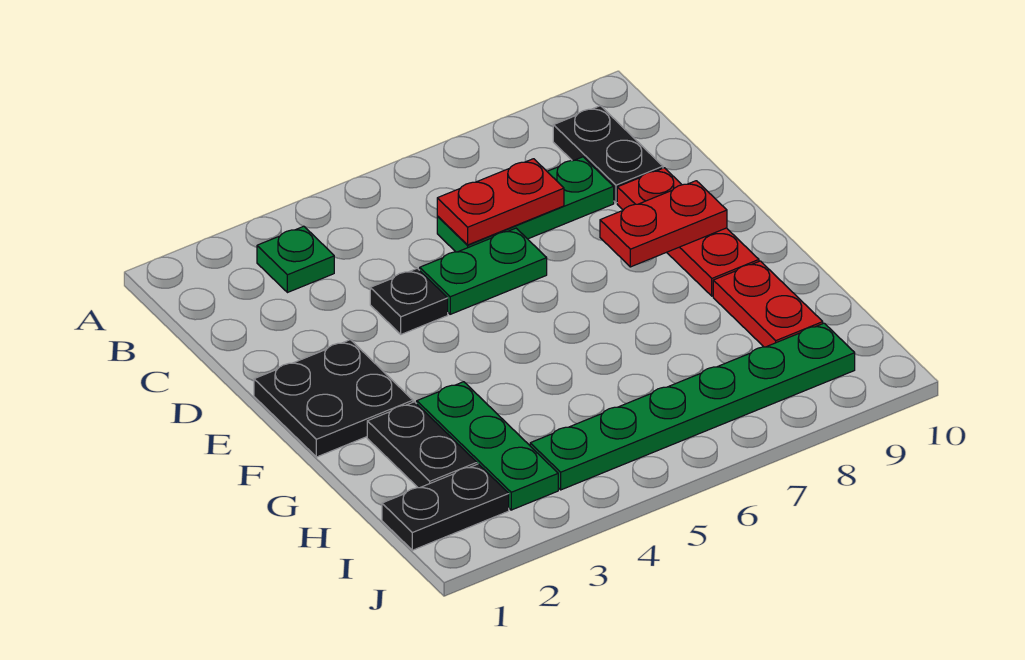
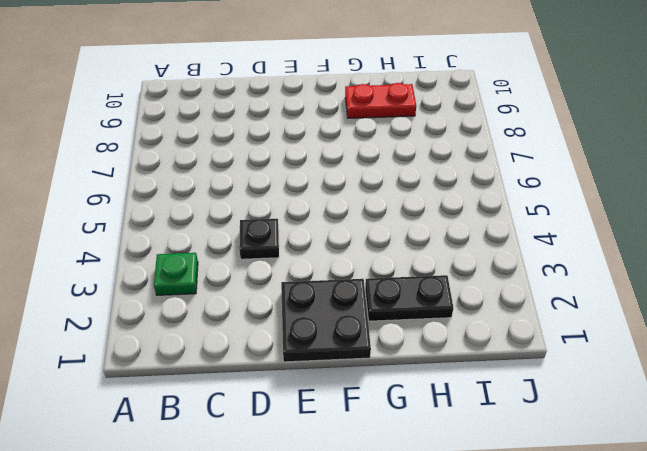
none -> black plate B9:C9 level 1
none -> green plate C6:C8 level 1
none -> green plate D5:D6 level 1

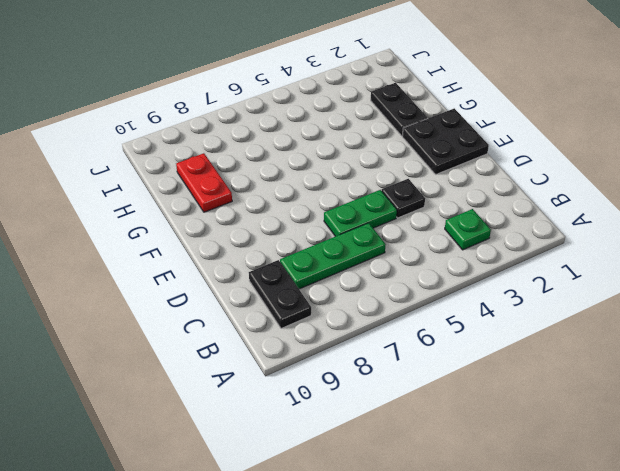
none -> red plate D9:F9 level 1
none -> green plate G3:I3 level 1
none -> black plate I1:I2 level 1

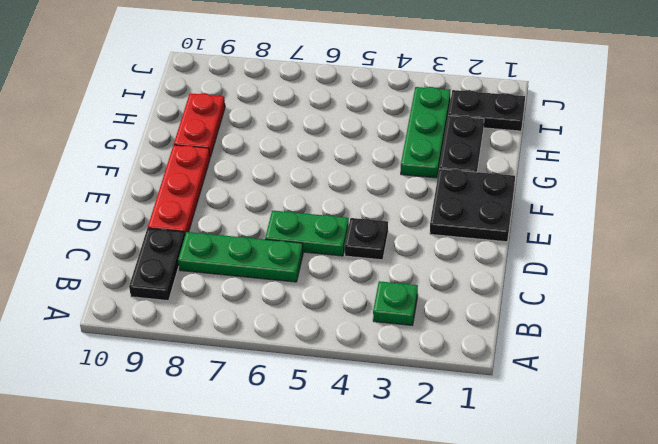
none -> green plate I4:I9 level 1
none -> red plate C6:C7 level 2
none -> red plate E8:E9 level 2

